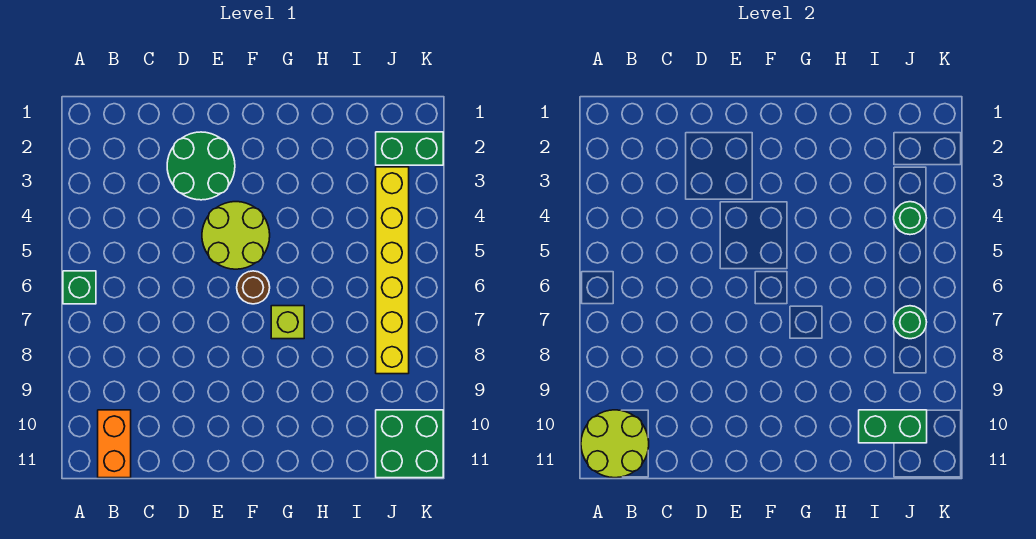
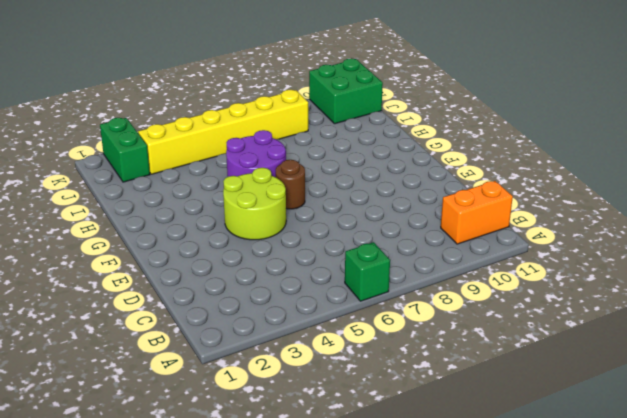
purple round brick G5:H6 level 1 -> none
none -> green round brick D2:E3 level 1
none -> lime brick G7 level 1
none -> lime round brick A10:B11 level 2

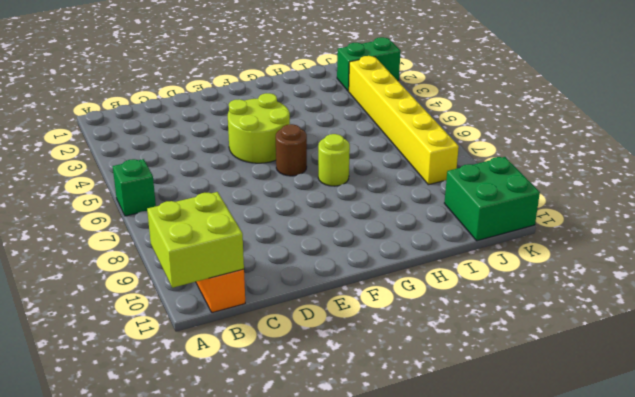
lime brick A10:B11 level 2 -> lime round brick A10:B11 level 2
lime round brick G7 level 1 -> lime brick G7 level 1
none -> green round brick D2:E3 level 1
none -> green brick I10:J10 level 2
none -> green round brick J4 level 2

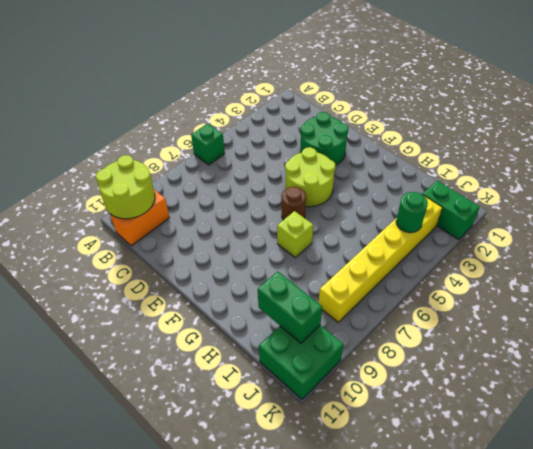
none -> green round brick J7 level 2

